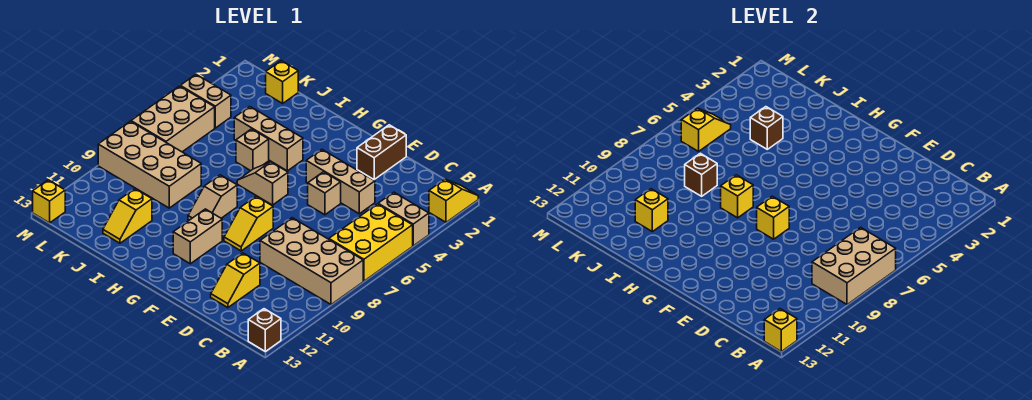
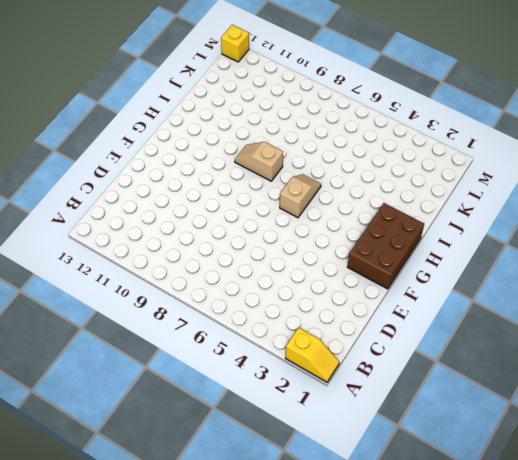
brown brick F1:H2 level 1 -> none
none -> tan brick A4:B4 level 1
none -> yellow brick A5:B7 level 1
none -> tan brick A8:D9 level 1

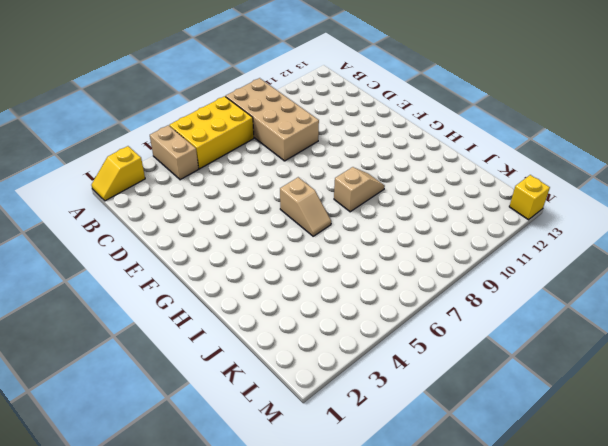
none -> brown brick A13 level 1
none -> tan brick D4:F4 level 1
none -> yellow slope D11:D12 level 1 top 11

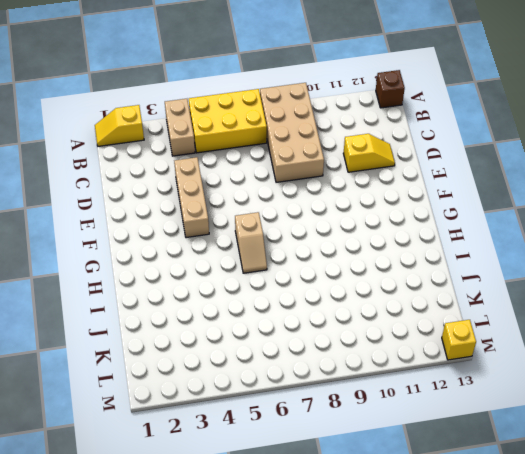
none -> brown brick E1:E2 level 1
none -> tan brick E5 level 1
none -> yellow slope F8:F9 level 1 top 8

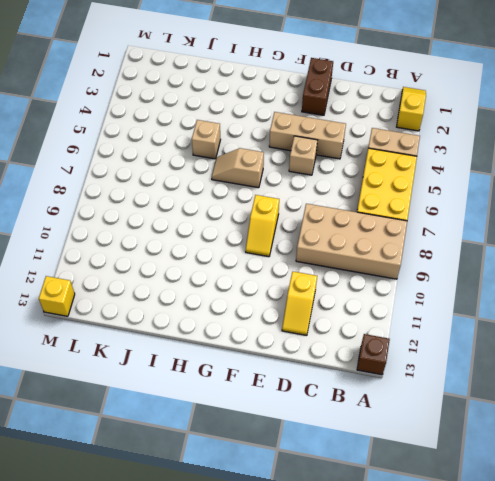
none -> tan brick G10:G11 level 1
none -> tan brick H4:J4 level 1
none -> tan slope H8:H9 level 1 top 8

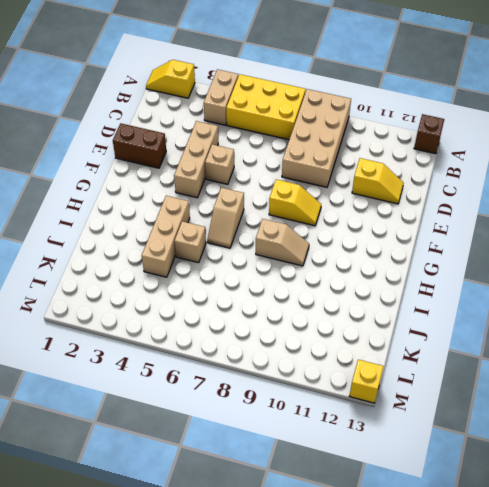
none -> tan brick G10:G11 level 1
none -> tan brick J8:M9 level 1
none -> yellow slope J11:J12 level 1 top 11

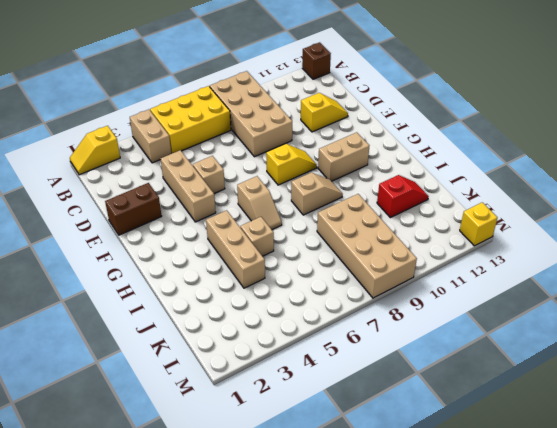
red slope J11:J12 level 1 top 11 -> yellow slope J11:J12 level 1 top 11
none -> yellow brick K1 level 1
none -> tan brick L4:M4 level 1
none -> tan brick L5:M7 level 1

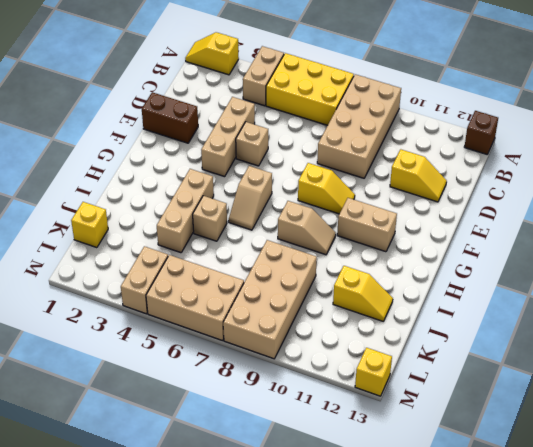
none -> tan brick A7:B9 level 2
none -> yellow brick A13 level 2
none -> yellow brick F8 level 2

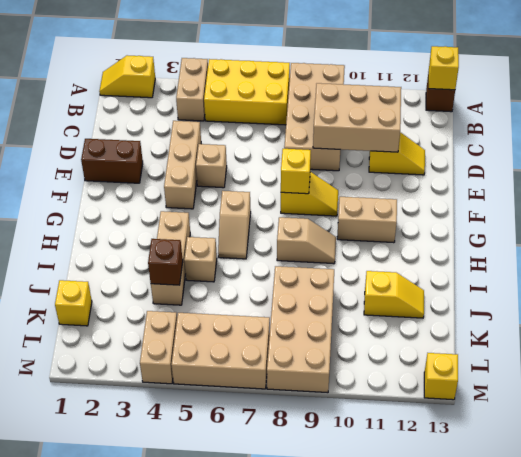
tan brick C9:D11 level 2 -> tan brick A7:B9 level 2
none -> yellow brick H8 level 2
none -> brown brick J8 level 2
none -> yellow brick J11 level 2

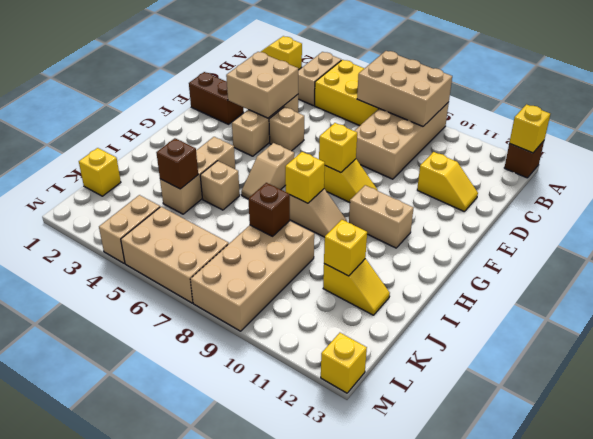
tan brick D3:E4 level 2 -> none
none -> yellow slope L5:L6 level 2 top 6

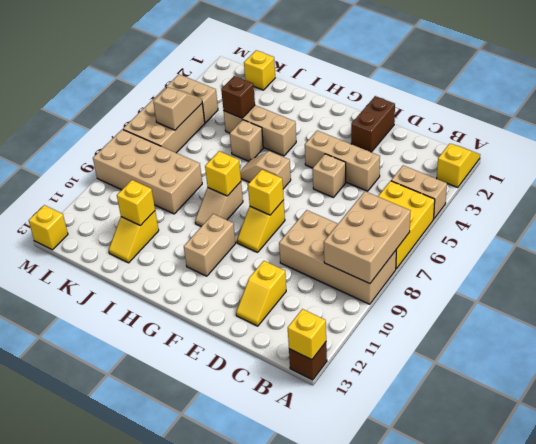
tan slope L5:L6 level 2 top 6 -> yellow slope L5:L6 level 2 top 6
none -> brown brick J8 level 2

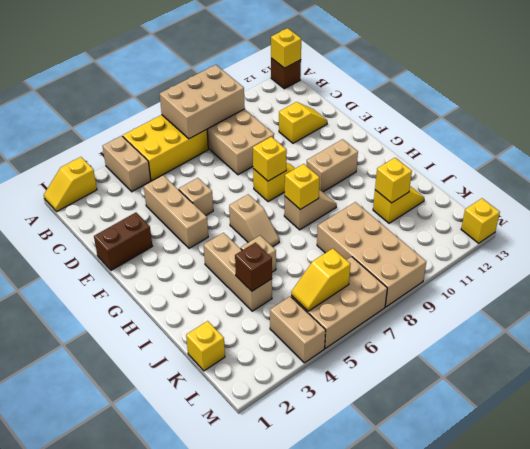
none -> brown brick J8 level 2

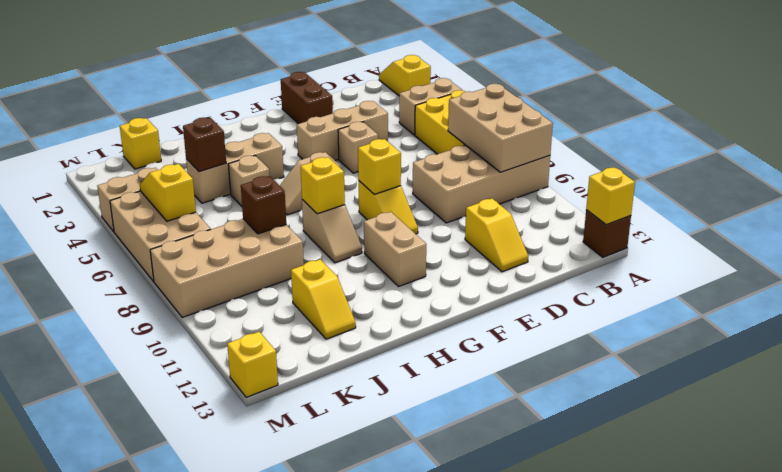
none -> yellow brick J11 level 2

